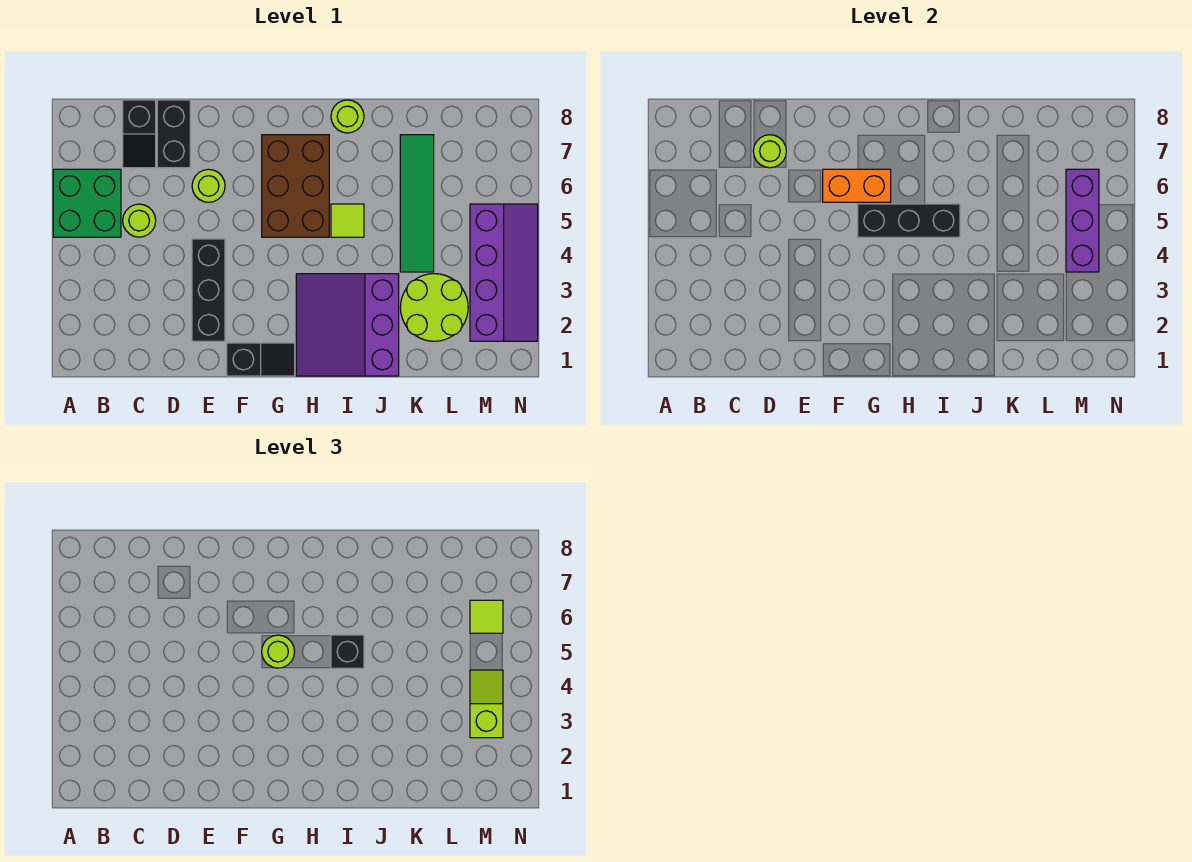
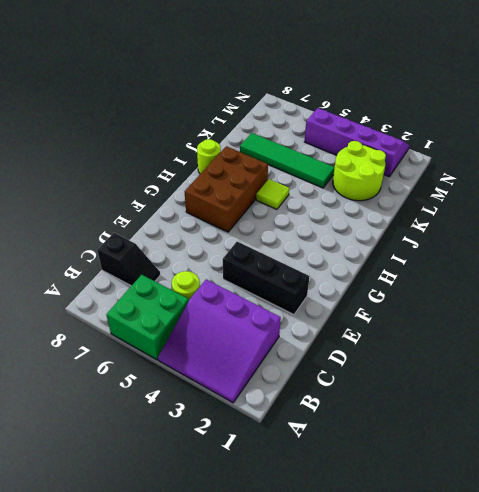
purple slope A2:C4 level 1 top C -> purple slope H1:J3 level 1 top J
brown brick G6:I7 level 1 -> brown brick G5:H7 level 1
none -> black brick D7:D8 level 1
none -> lime round brick E6 level 1
none -> black slope F1:G1 level 1 top F

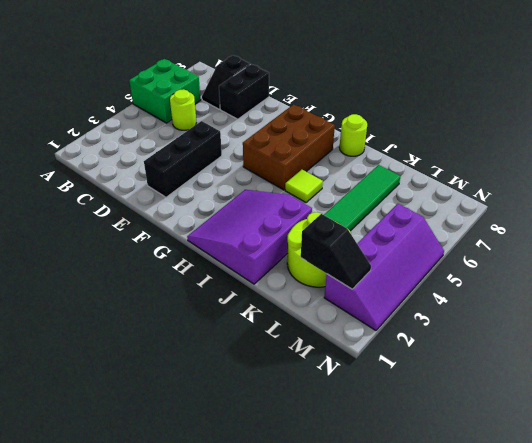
black slope L2:M2 level 2 top L -> black slope F1:G1 level 1 top F
none -> lime round brick E6 level 1
none -> lime round brick D7 level 2
none -> orange brick F6:G6 level 2

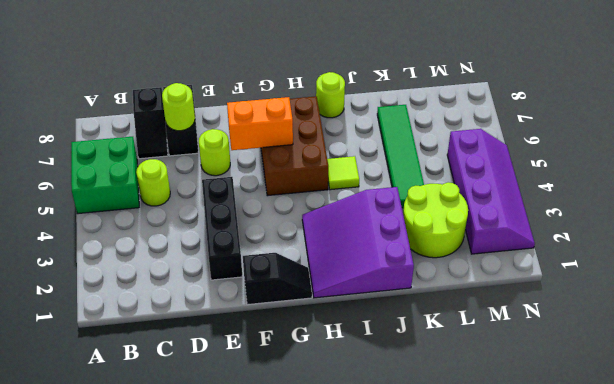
none -> black brick G5:I5 level 2
none -> purple brick M4:M6 level 2
none -> lime round brick G5 level 3

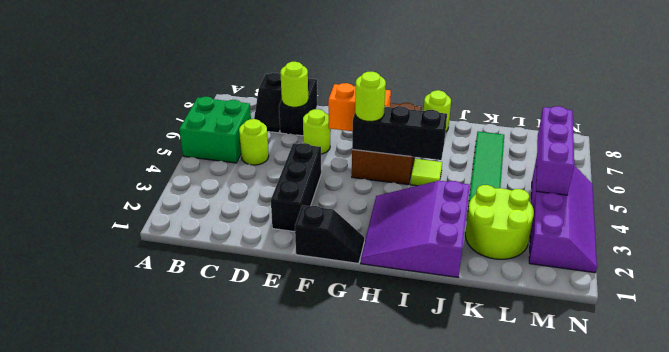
none -> black brick I5 level 3
none -> lime slope M3:M4 level 3 top 3
none -> lime tile M6 level 3

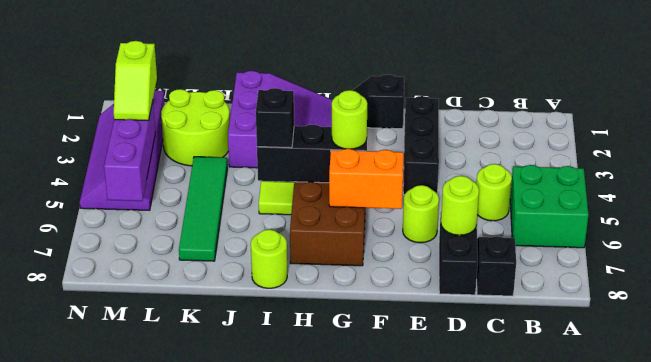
none -> lime tile M6 level 3

